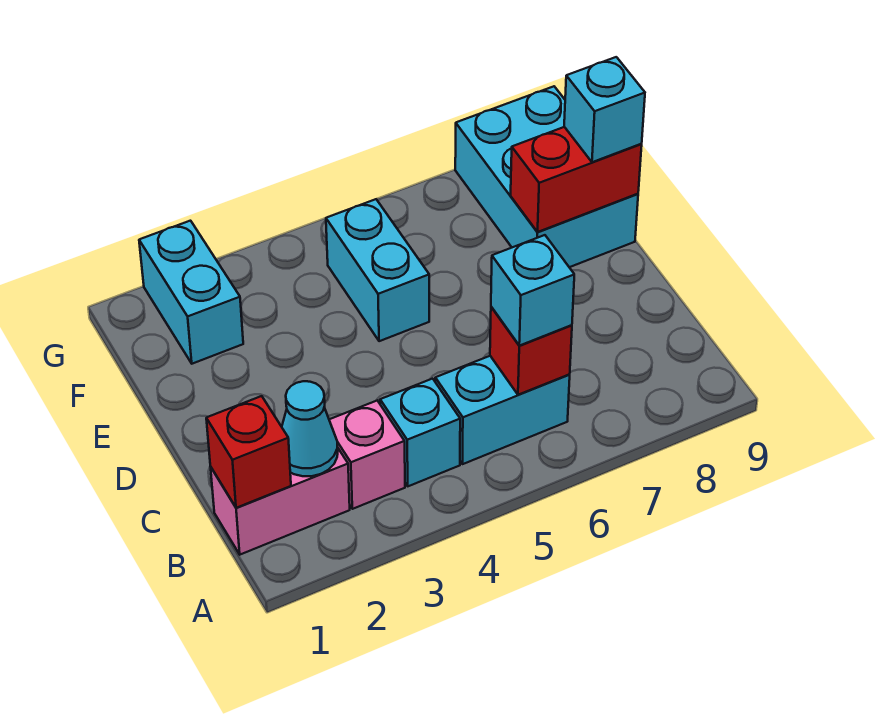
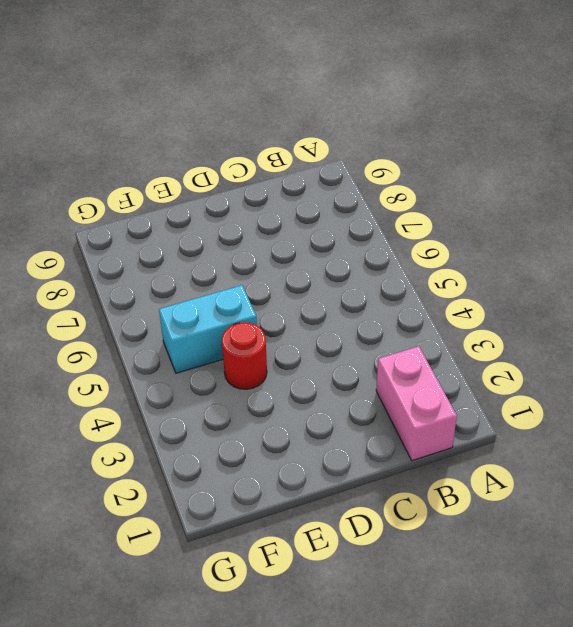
red round brick E4 level 1 -> none
none -> pink brick B3 level 1
none -> cyan brick B4 level 1
none -> cyan brick B5:B6 level 1

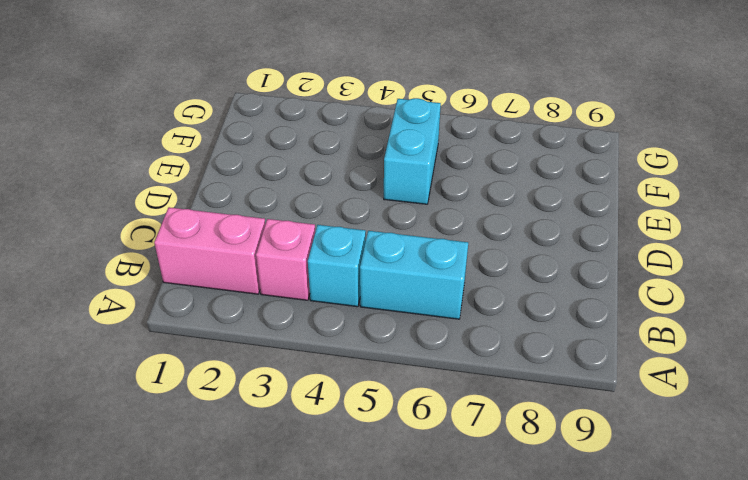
none -> cyan brick E8:G9 level 1
none -> cyan brick F2:G2 level 1
none -> red brick B1 level 2

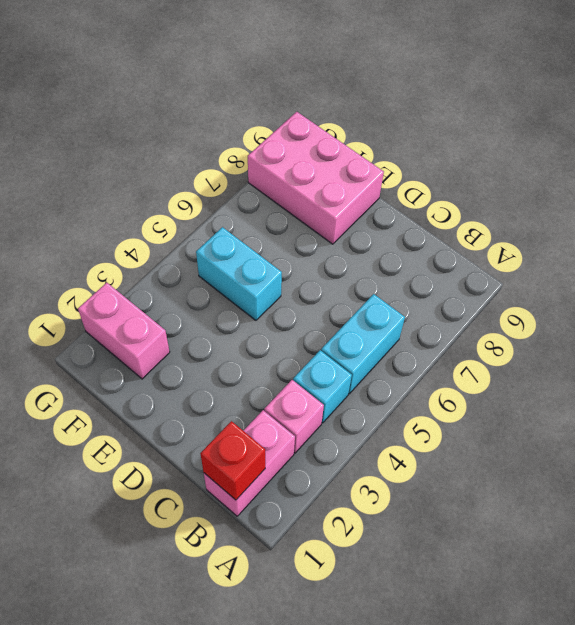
pink brick E8:G9 level 1 -> cyan brick E8:G9 level 1
pink brick F2:G2 level 1 -> cyan brick F2:G2 level 1
none -> cyan cone B2 level 2
none -> red brick B6 level 2
none -> red brick E8:E9 level 2

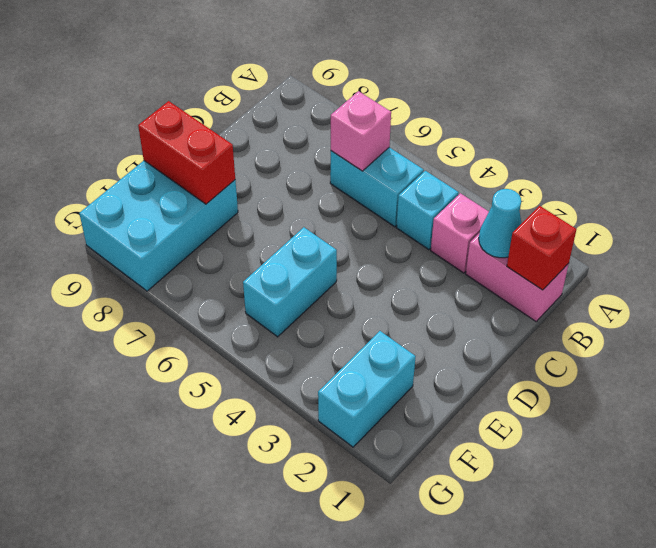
pink brick B6 level 2 -> red brick B6 level 2
none -> cyan brick B6 level 3
none -> cyan brick E9 level 3

